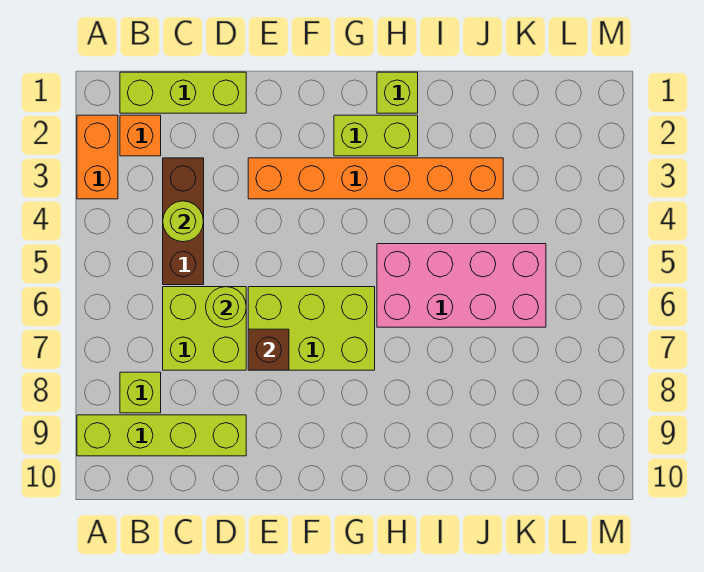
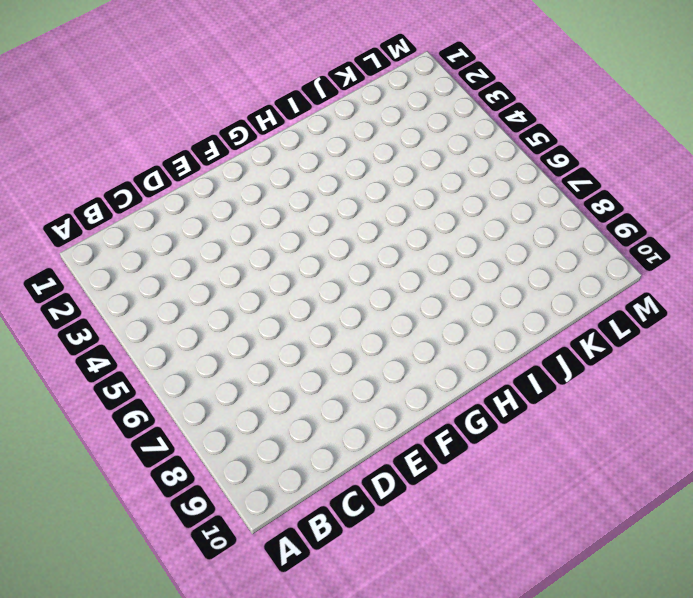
none -> orange brick A2:A3 level 1
none -> lime brick A9:D9 level 1
none -> lime brick B1:D1 level 1

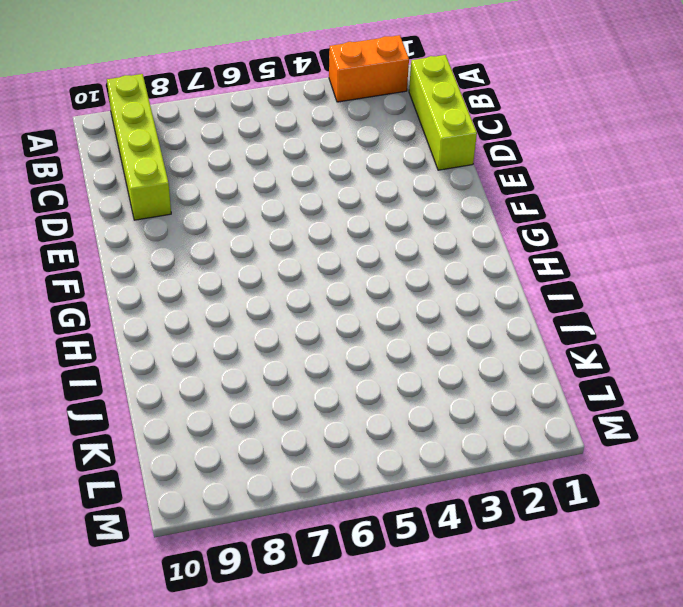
none -> orange brick B2 level 1
none -> lime brick B8 level 1
none -> brown brick C3:C5 level 1

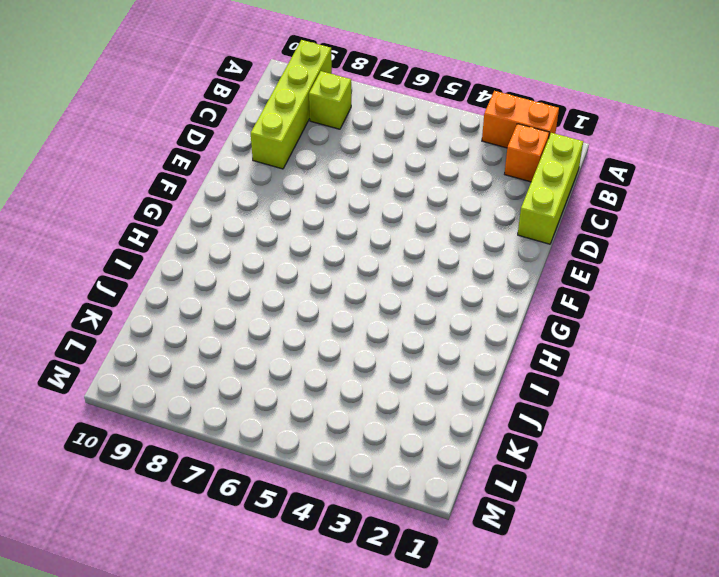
none -> brown brick C3:C5 level 1
none -> lime brick C6:D7 level 1
none -> orange brick E3:J3 level 1

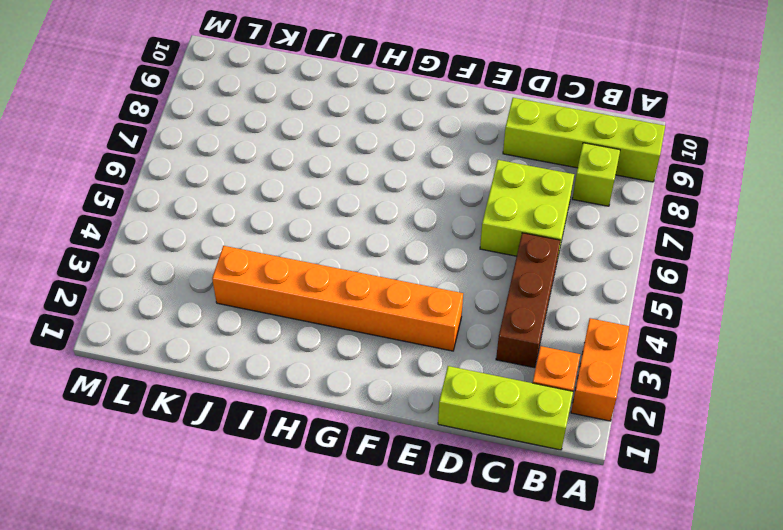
none -> lime brick E6:G7 level 1
none -> lime brick G2:H2 level 1
none -> lime brick H1 level 1

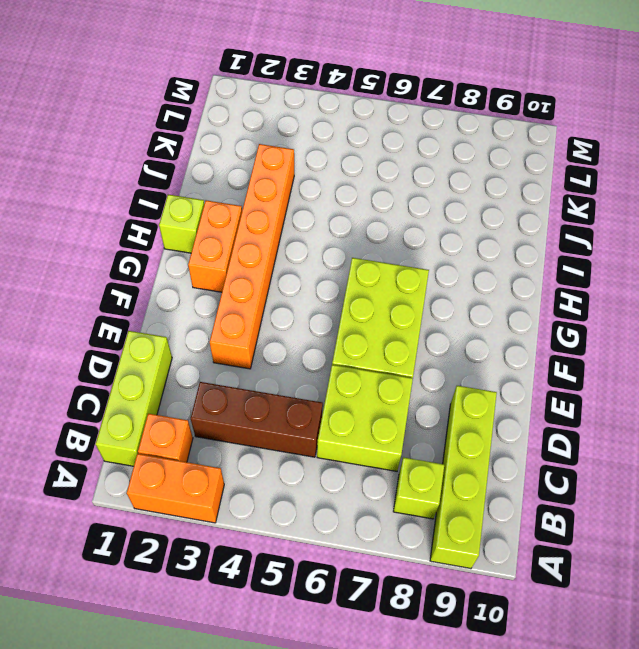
orange brick G2:H2 level 1 -> lime brick G2:H2 level 1
none -> pink brick H5:K6 level 1
none -> lime round brick C4 level 2
none -> lime round brick D6 level 2

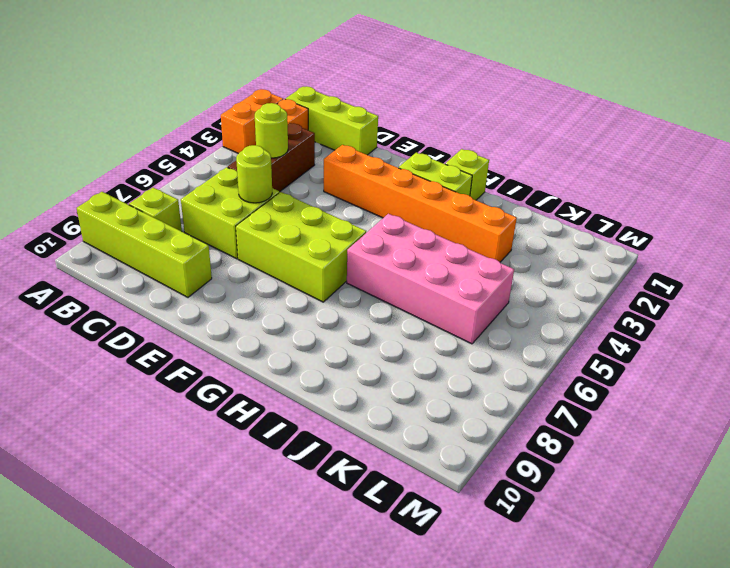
none -> brown brick E7 level 2

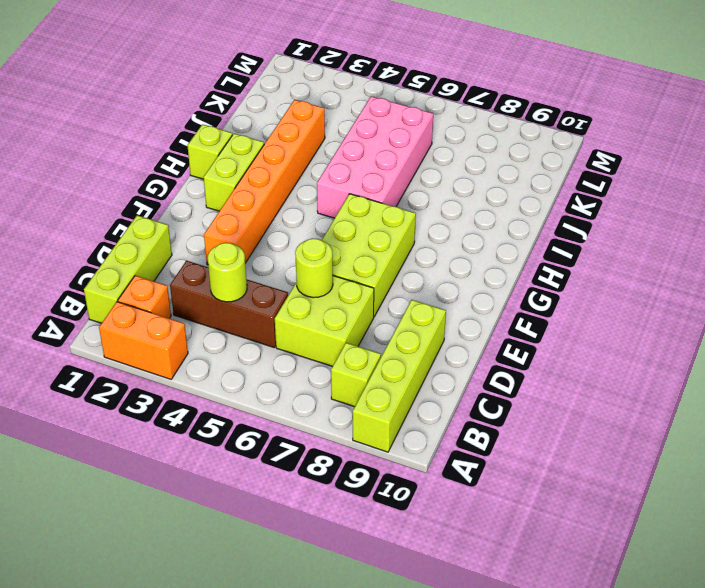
none -> brown brick E7 level 2

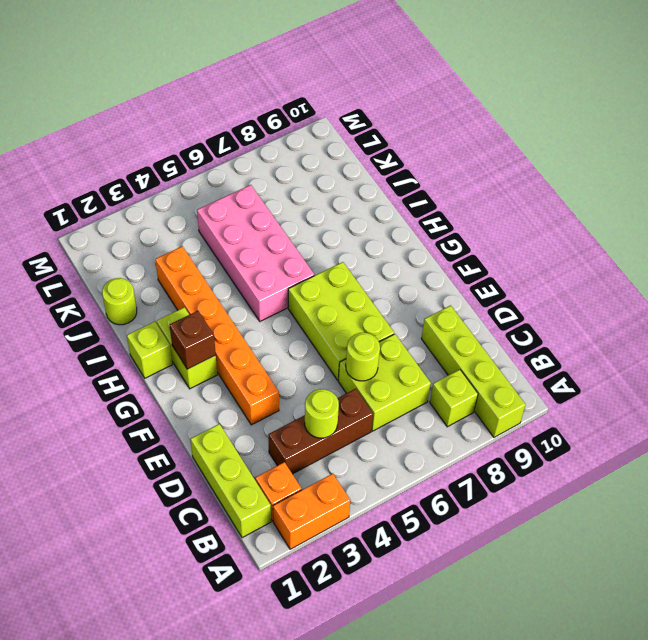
brown brick G2 level 2 -> brown brick E7 level 2
lime round brick J1 level 1 -> none

